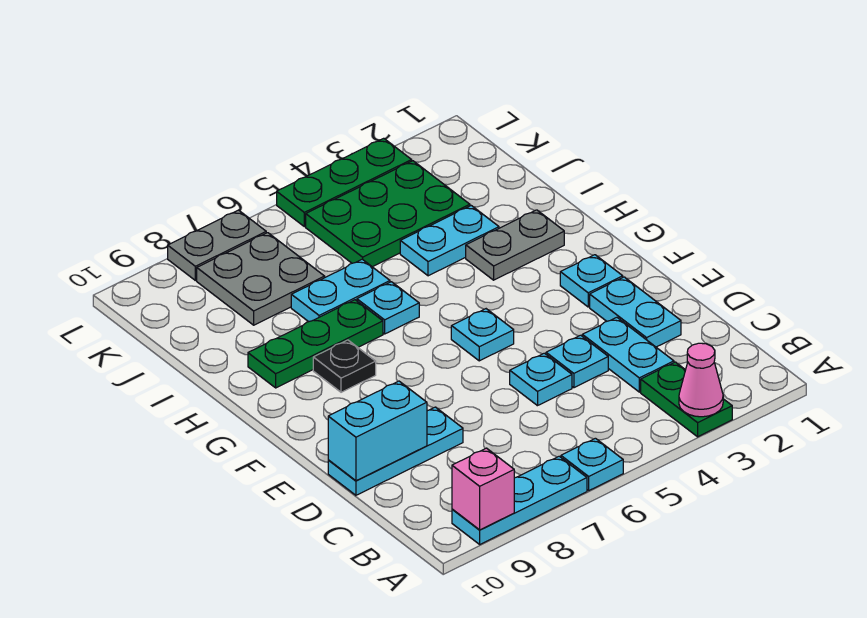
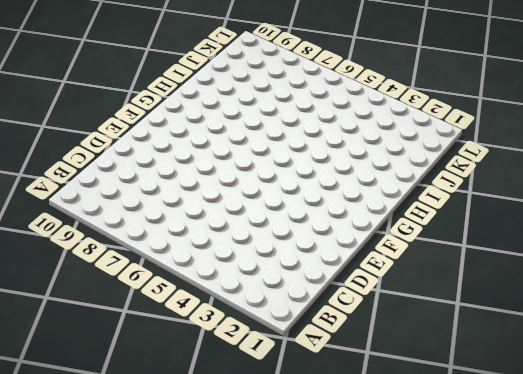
none -> green plate A3:B3 level 1
none -> cyan plate A6 level 1
none -> cyan plate A7:A9 level 1

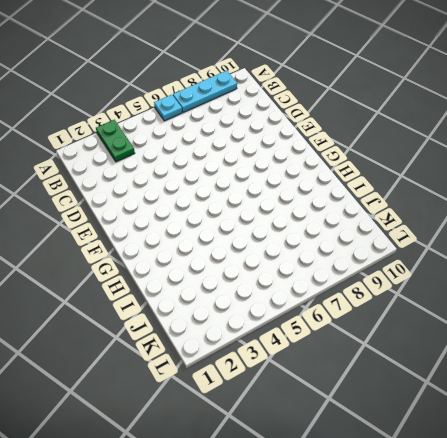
none -> cyan plate C3:D3 level 1
none -> cyan plate D2:E2 level 1
none -> cyan plate D4 level 1

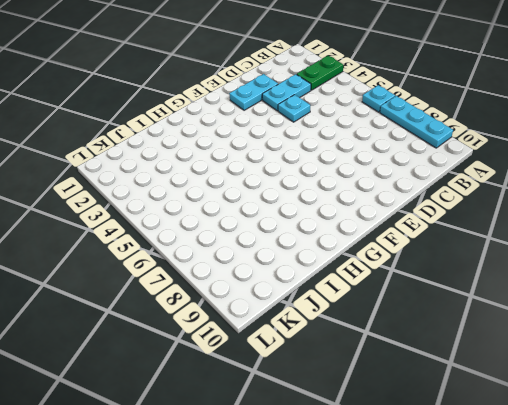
none -> cyan plate D5 level 1
none -> cyan plate D8:D10 level 1
none -> cyan plate F2 level 1

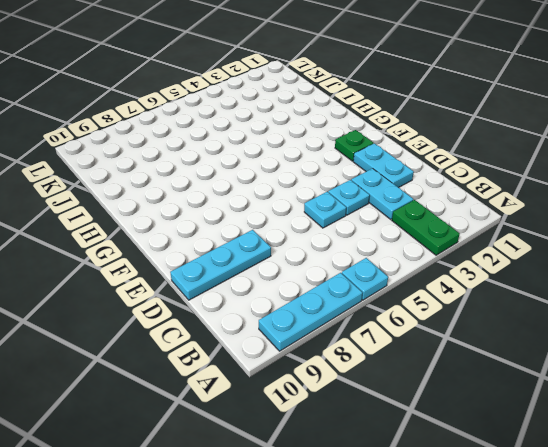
green plate F2 level 1 -> cyan plate F2 level 1
none -> cyan plate F5 level 1
none -> black plate G8 level 1
none -> grey plate H2:H3 level 1

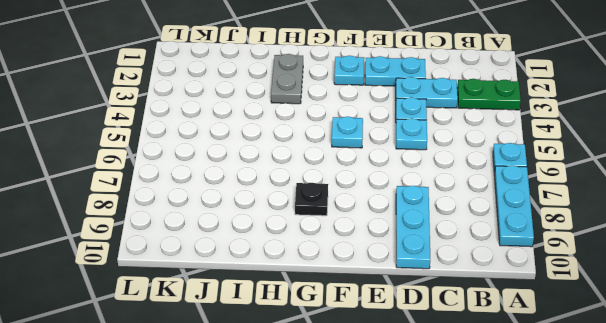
none -> cyan plate H6 level 1
none -> green plate H7:H9 level 1
none -> cyan plate I3:I4 level 1

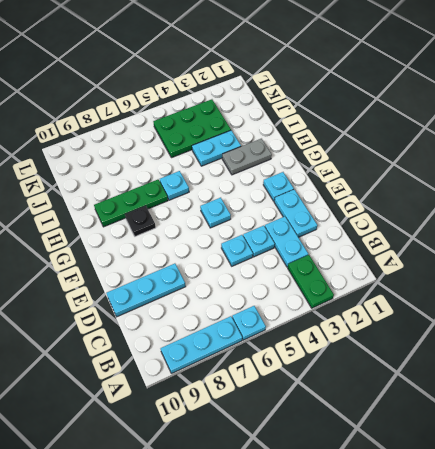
none -> cyan plate I6:I7 level 1
none -> grey plate J7:K8 level 1
none -> green plate L3:L5 level 1

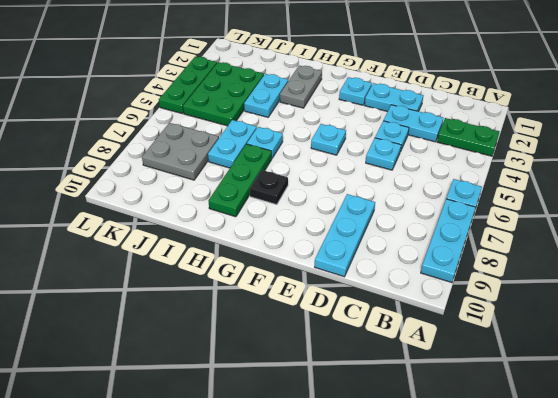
none -> grey plate L7:L8 level 1
none -> pink cone A3 level 2
none -> pink brick A9 level 2

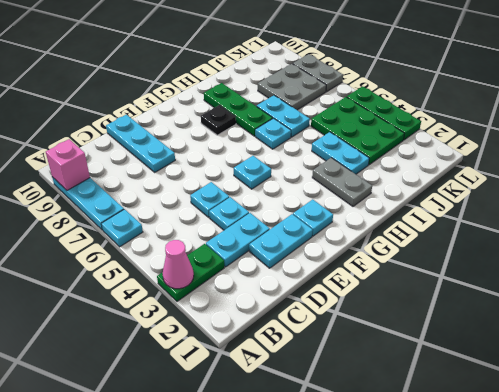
none -> cyan brick D9:D10 level 2

